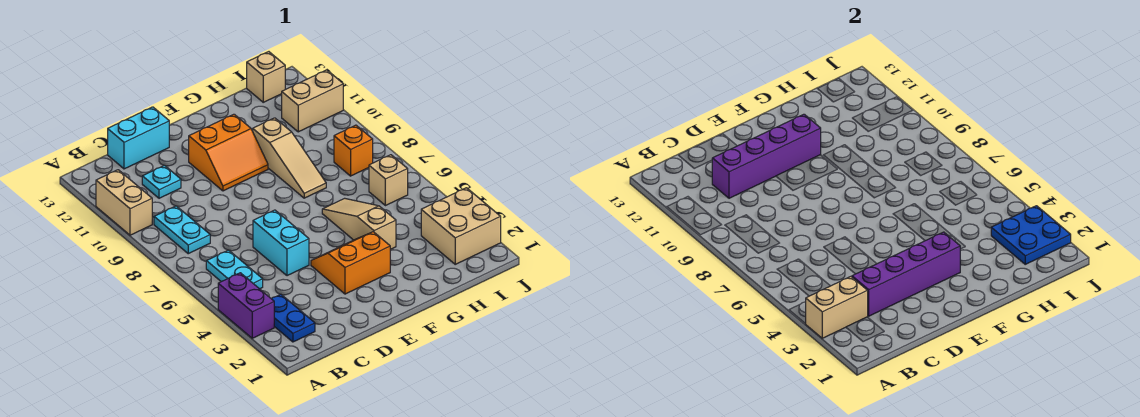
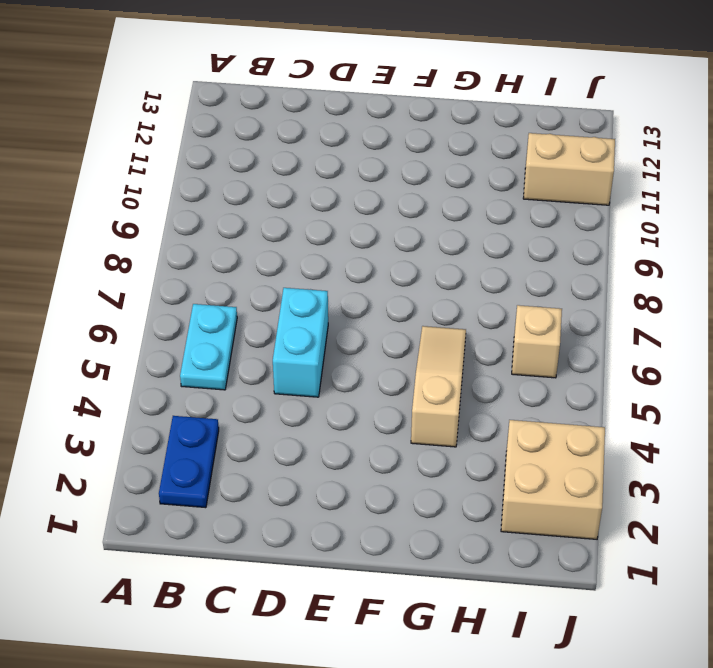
none -> purple brick A3:A4 level 1
none -> tan brick A10:A11 level 1
none -> cyan plate B8:B9 level 1

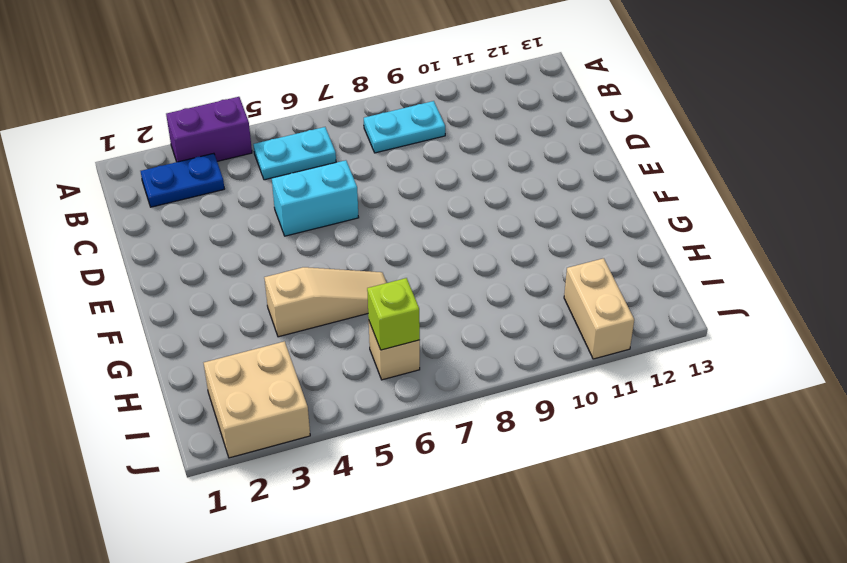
lime brick I6 level 2 -> none
none -> tan brick A10:A11 level 1
none -> cyan plate C11 level 1
none -> cyan brick C13:D13 level 1

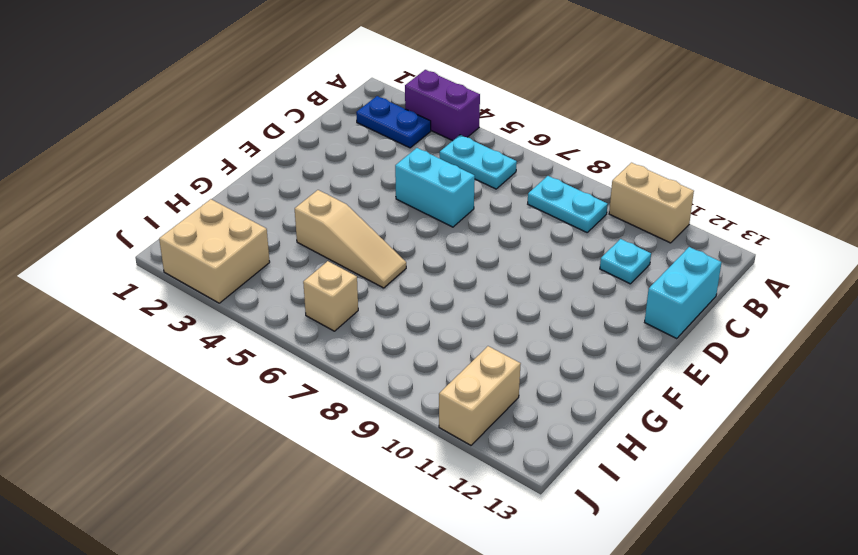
none -> orange slope E3:F4 level 1 top 3
none -> orange slope E10:F11 level 1 top 11
none -> tan slope G8:G10 level 1 top 10

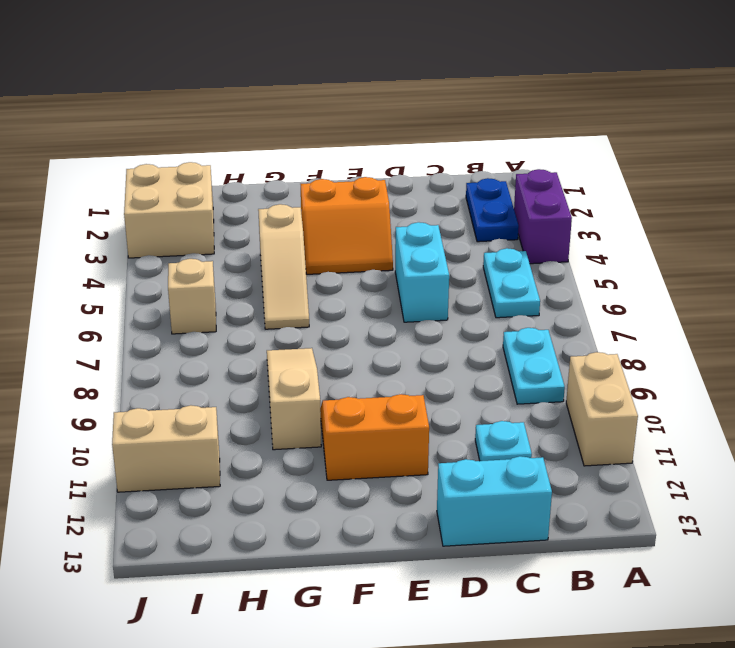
none -> orange brick I8 level 1
none -> tan brick I13 level 1
none -> tan brick A3:B3 level 2

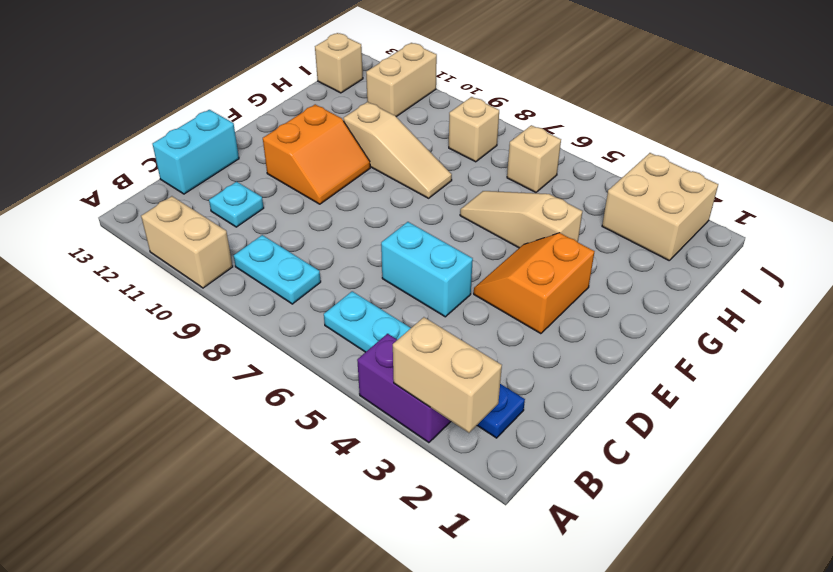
tan brick A2:A3 level 2 -> tan brick A3:B3 level 2
tan brick I8 level 1 -> orange brick I8 level 1
none -> purple brick C3:F3 level 2
none -> purple brick C11:F11 level 2
none -> blue plate I2:J3 level 2

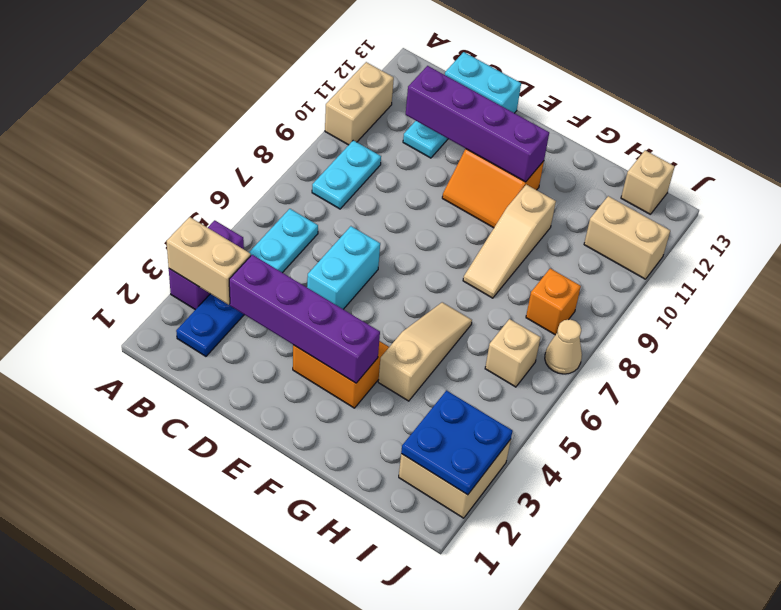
tan cone J7 level 1 -> none

